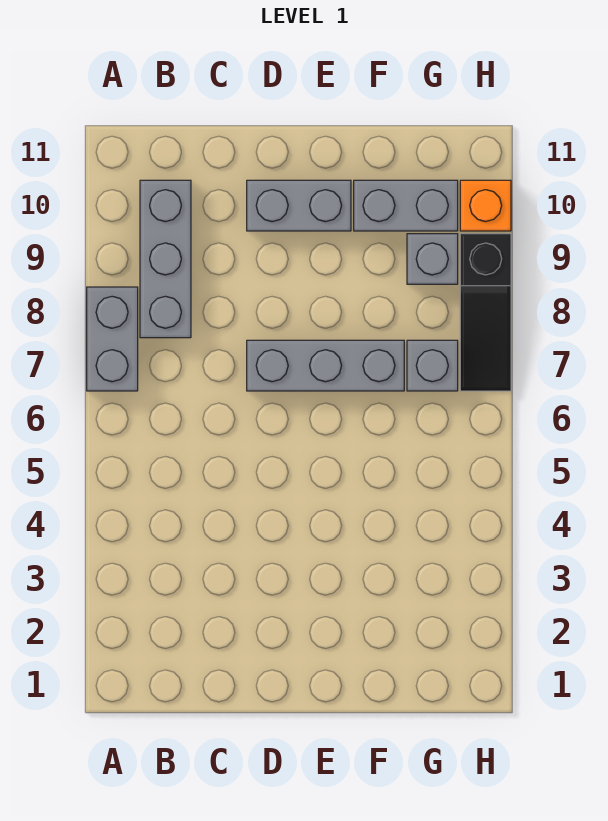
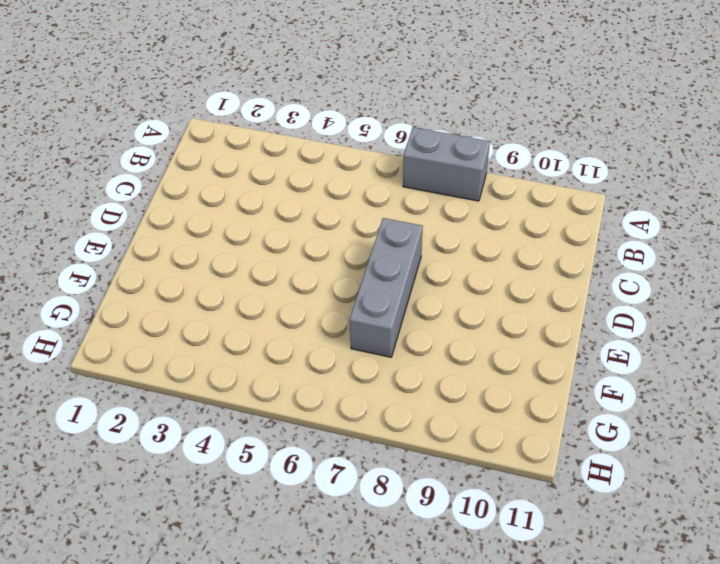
none -> grey brick B8:B10 level 1
none -> grey brick D10:E10 level 1

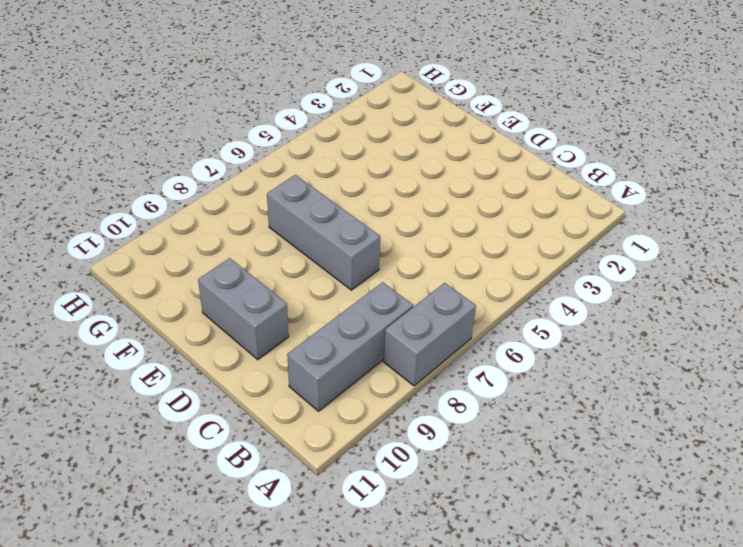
none -> grey brick F10:G10 level 1
none -> grey brick G7 level 1

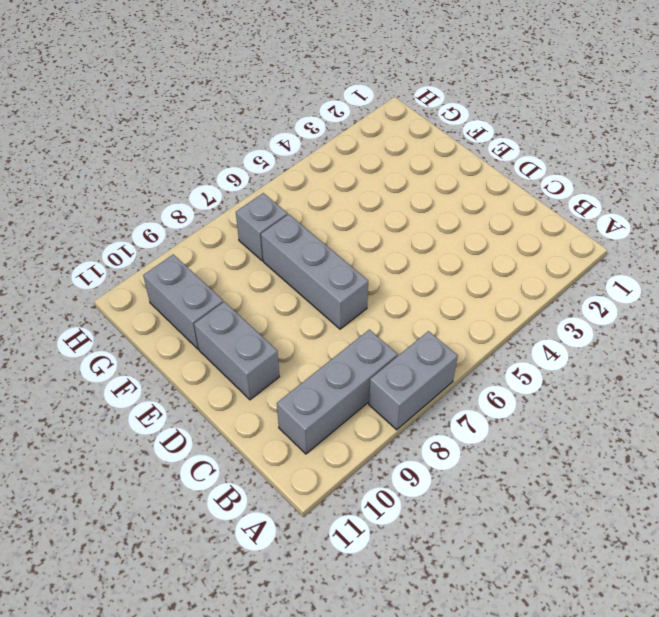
none -> grey brick G9 level 1
none -> black slope H7:H9 level 1 top 9

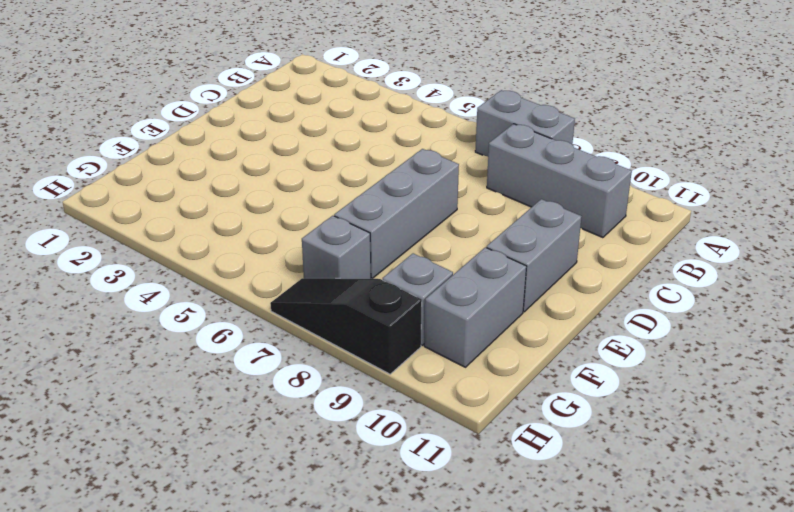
none -> orange brick H10 level 1

